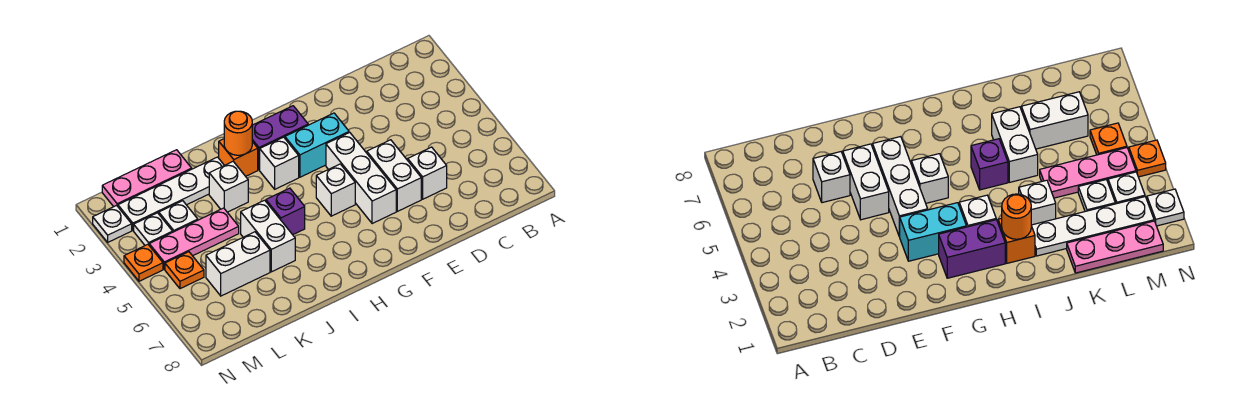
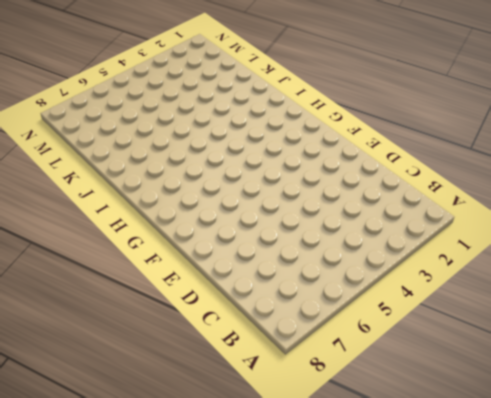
none -> white brick D6 level 1
none -> white brick E5:E6 level 1
none -> cyan brick F3:G3 level 1

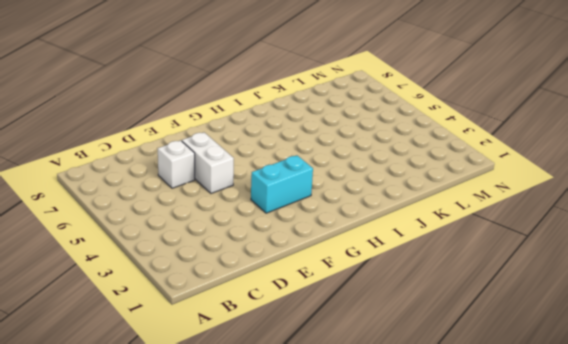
none -> white brick F4:F6 level 1
none -> purple brick G2:H2 level 1
none -> white brick G5 level 1

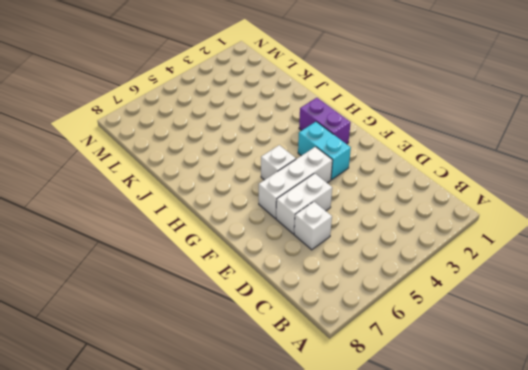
none -> white brick H3 level 1
none -> orange brick I2 level 1
none -> purple brick I5 level 1

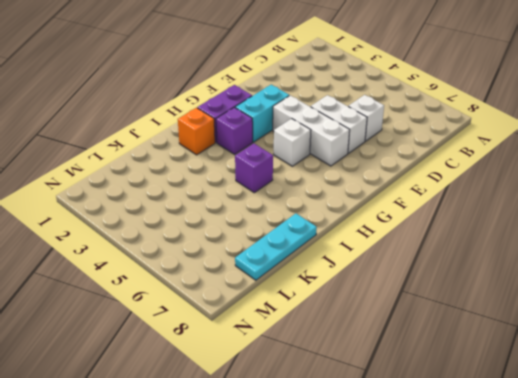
purple brick H3 level 1 -> white brick H3 level 1
cyan plate J8:L8 level 1 -> none
none -> white plate J2:M2 level 1
none -> white brick J3 level 1
none -> white brick J5:J6 level 1

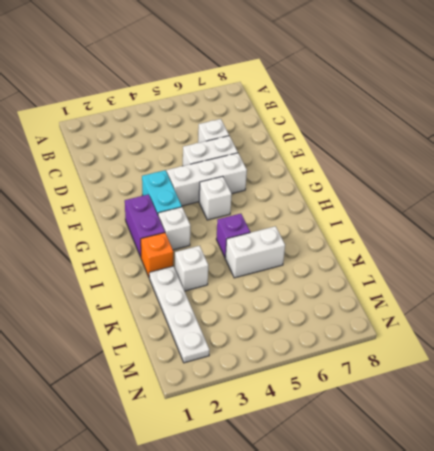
none -> pink plate K1:M1 level 1
none -> pink plate K4:M4 level 1
none -> white brick K6:L6 level 1

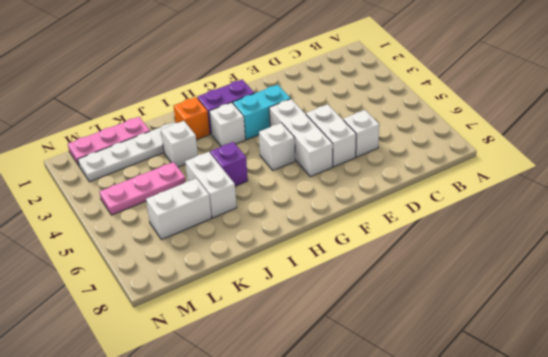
none -> white plate L3 level 1
none -> white plate M3 level 1
none -> orange plate M5 level 1

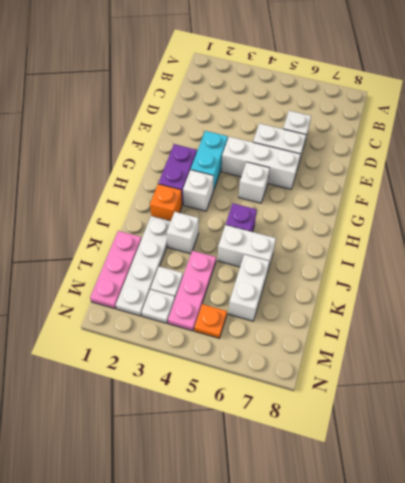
none -> white plate N2 level 1
none -> orange plate N4 level 1
none -> orange round brick I2 level 2

